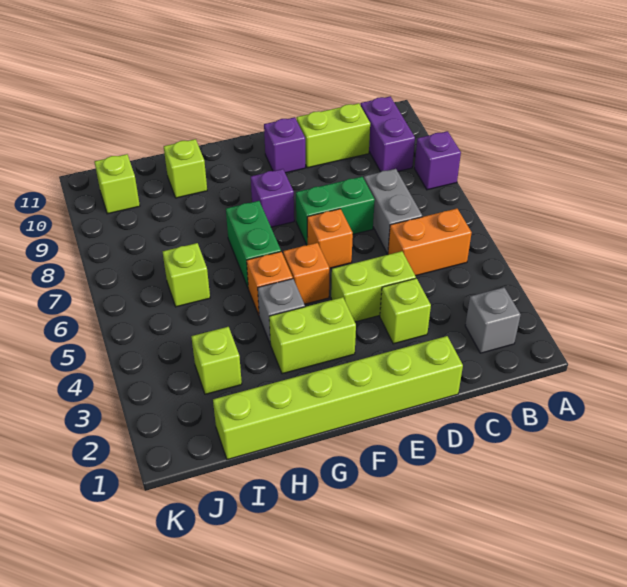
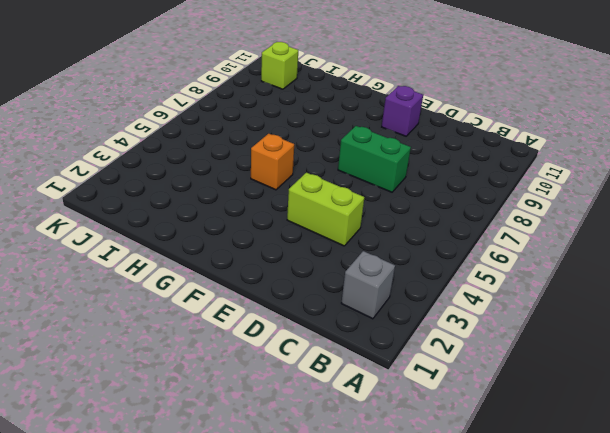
none -> purple brick A8 level 1
none -> orange brick B5:C5 level 1
none -> purple brick B9:B10 level 1

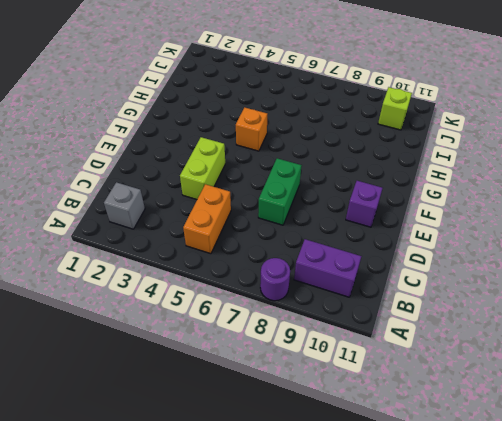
purple round brick A8 level 1 -> purple brick A8 level 1
none -> grey brick C6:C7 level 1
none -> lime brick C10:D10 level 1
none -> lime brick D1:I1 level 1

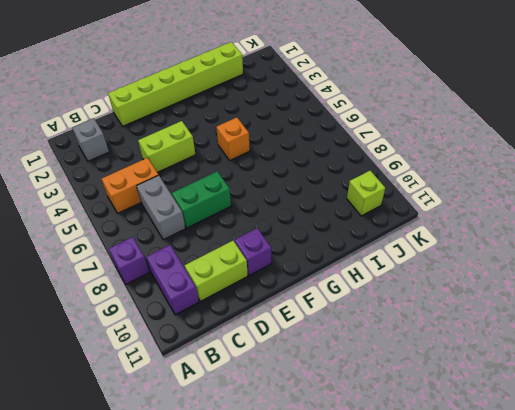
none -> lime brick D3 level 1
none -> orange brick E6 level 1
none -> lime brick F3:G3 level 1

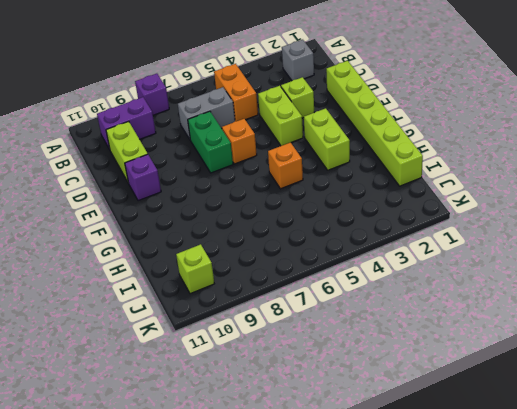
none -> orange brick F5 level 1
none -> purple brick F8 level 1
none -> grey brick G4 level 1

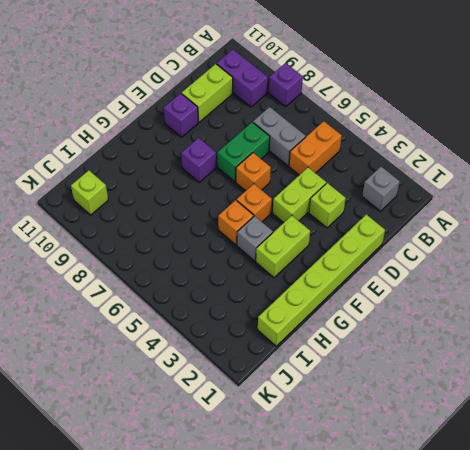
none -> green brick G6:G7 level 1
none -> lime brick H10 level 1
none -> lime brick I3 level 1

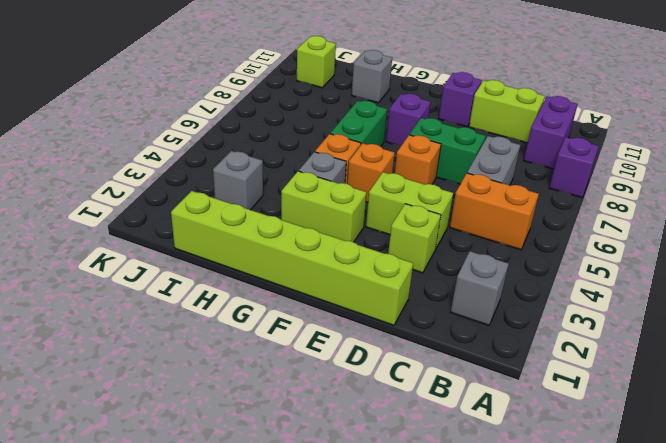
grey brick H10 level 1 -> lime brick H10 level 1
grey brick I3 level 1 -> lime brick I3 level 1
none -> lime brick I6 level 1

